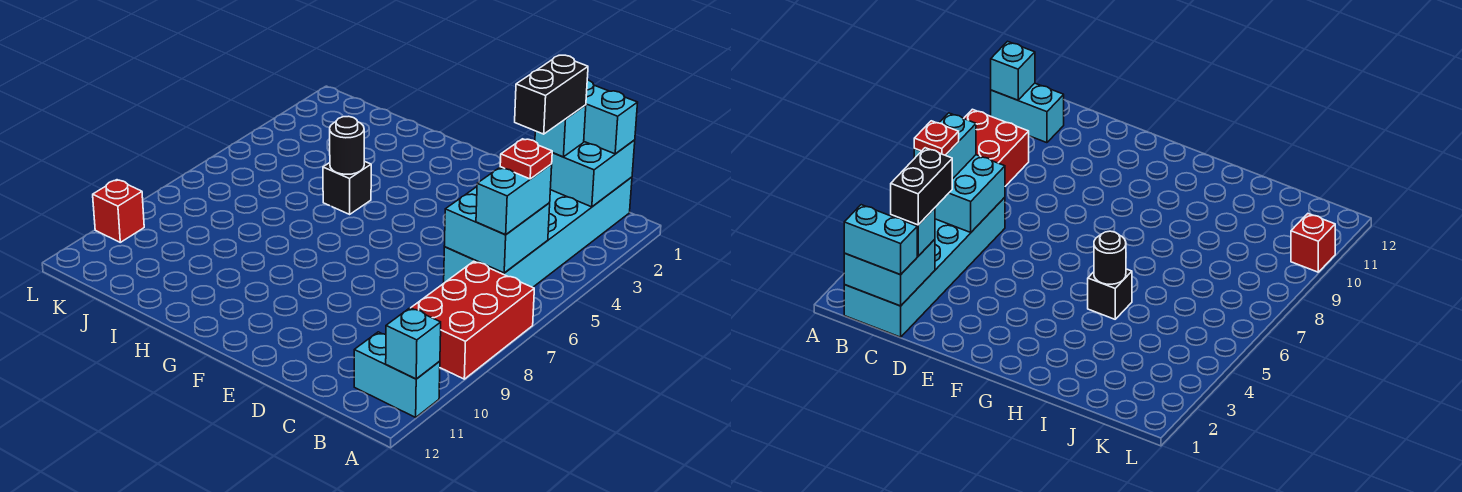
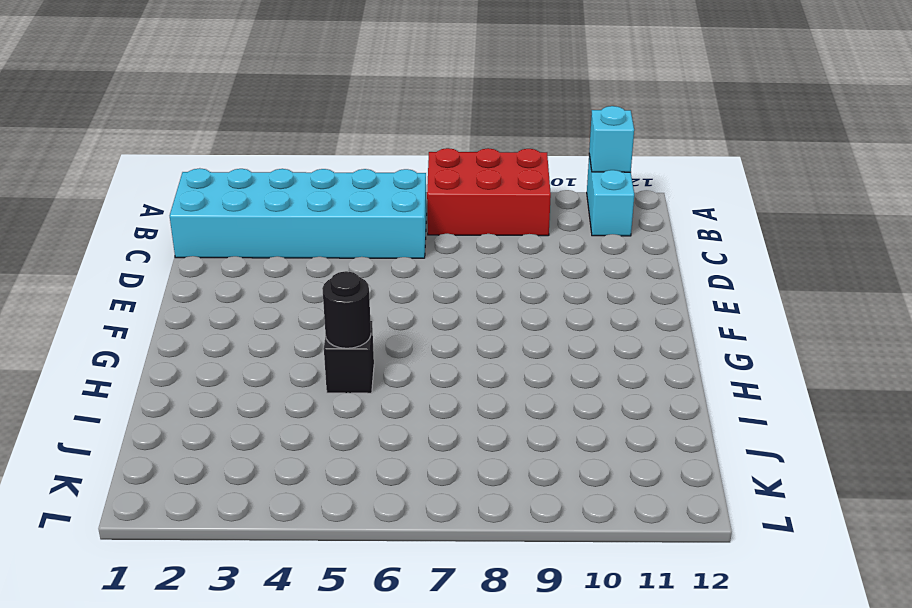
none -> red brick L10 level 1
none -> cyan brick B1:C2 level 2
none -> cyan brick B5:C6 level 2

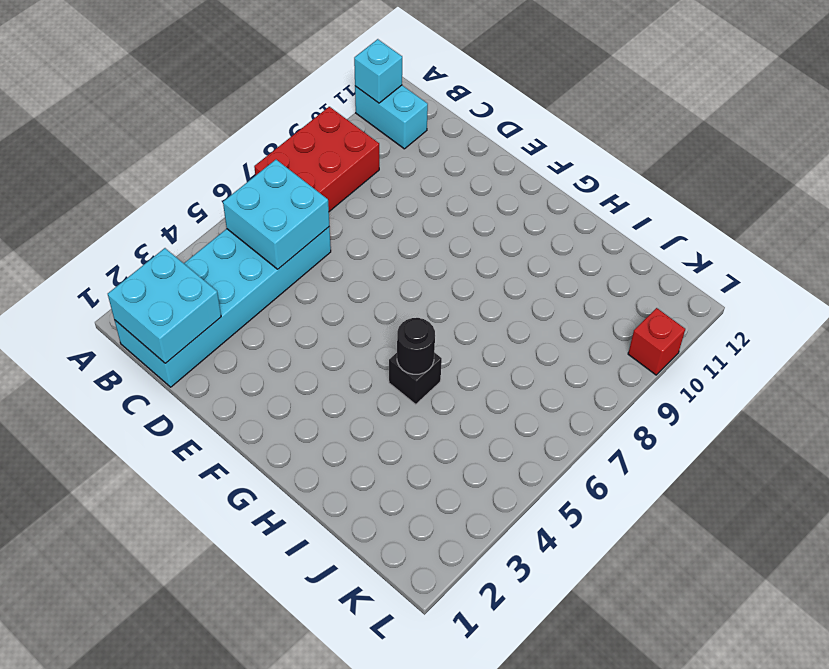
none -> cyan brick B1:C1 level 3
none -> cyan brick B5:B6 level 3
none -> cyan brick C2 level 3

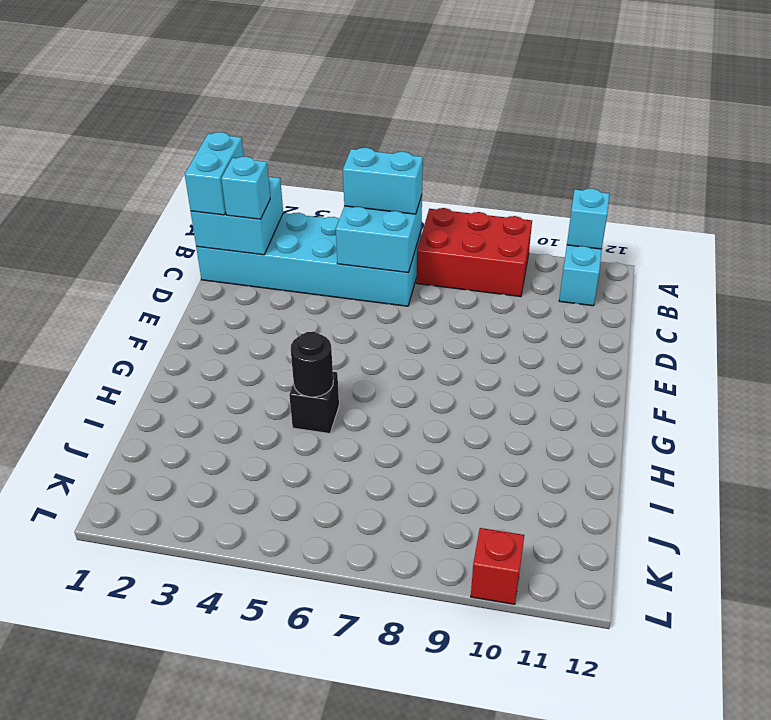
none -> red plate B5 level 4
none -> black brick C2:C3 level 4

